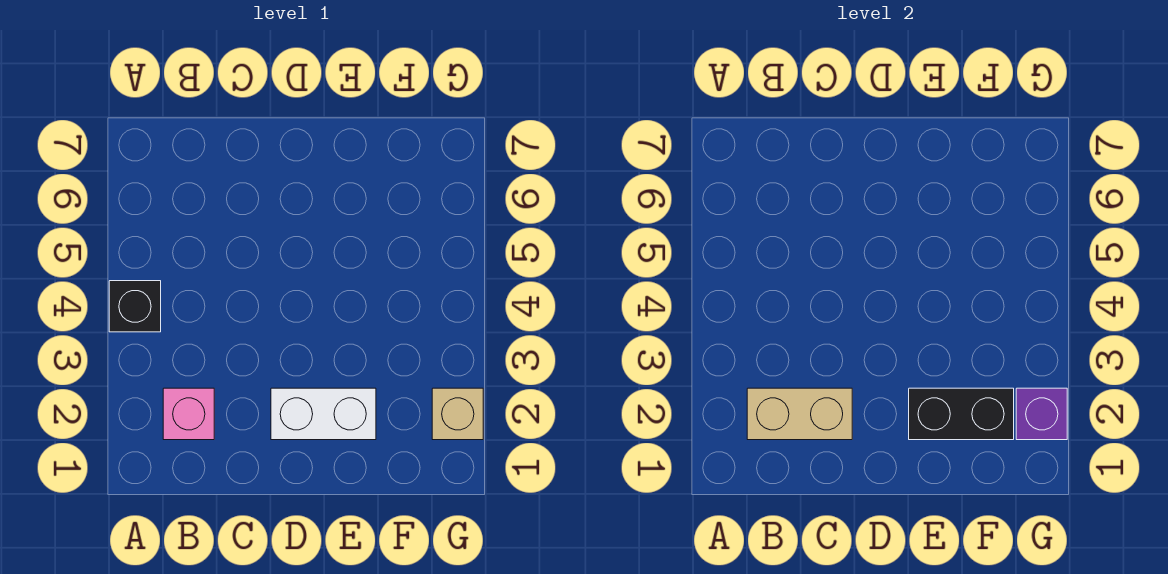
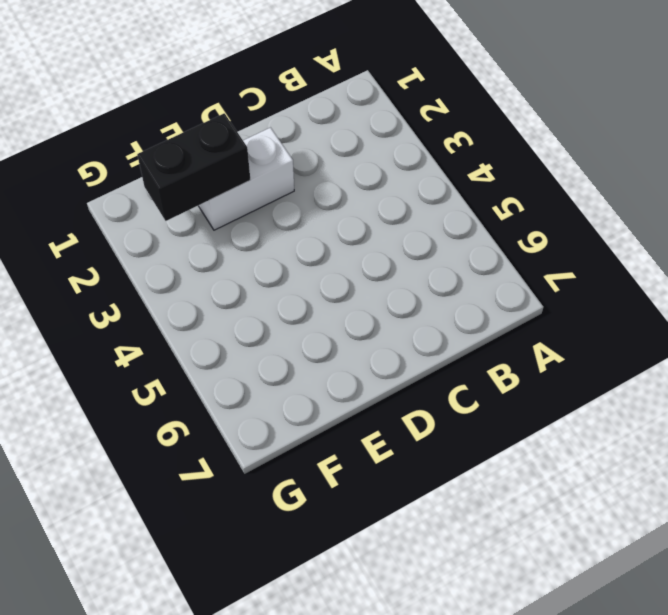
none -> black brick A4 level 1
none -> pink brick B2 level 1

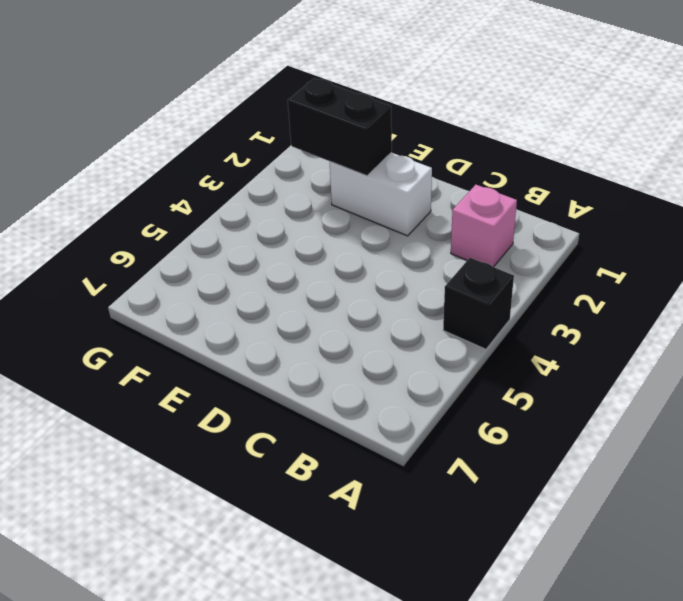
none -> tan brick G2 level 1
none -> tan brick B2:C2 level 2

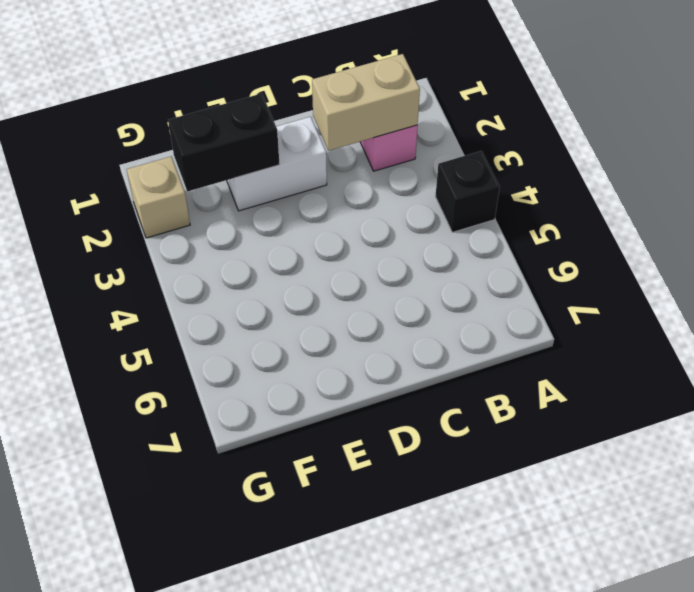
none -> purple brick G2 level 2

